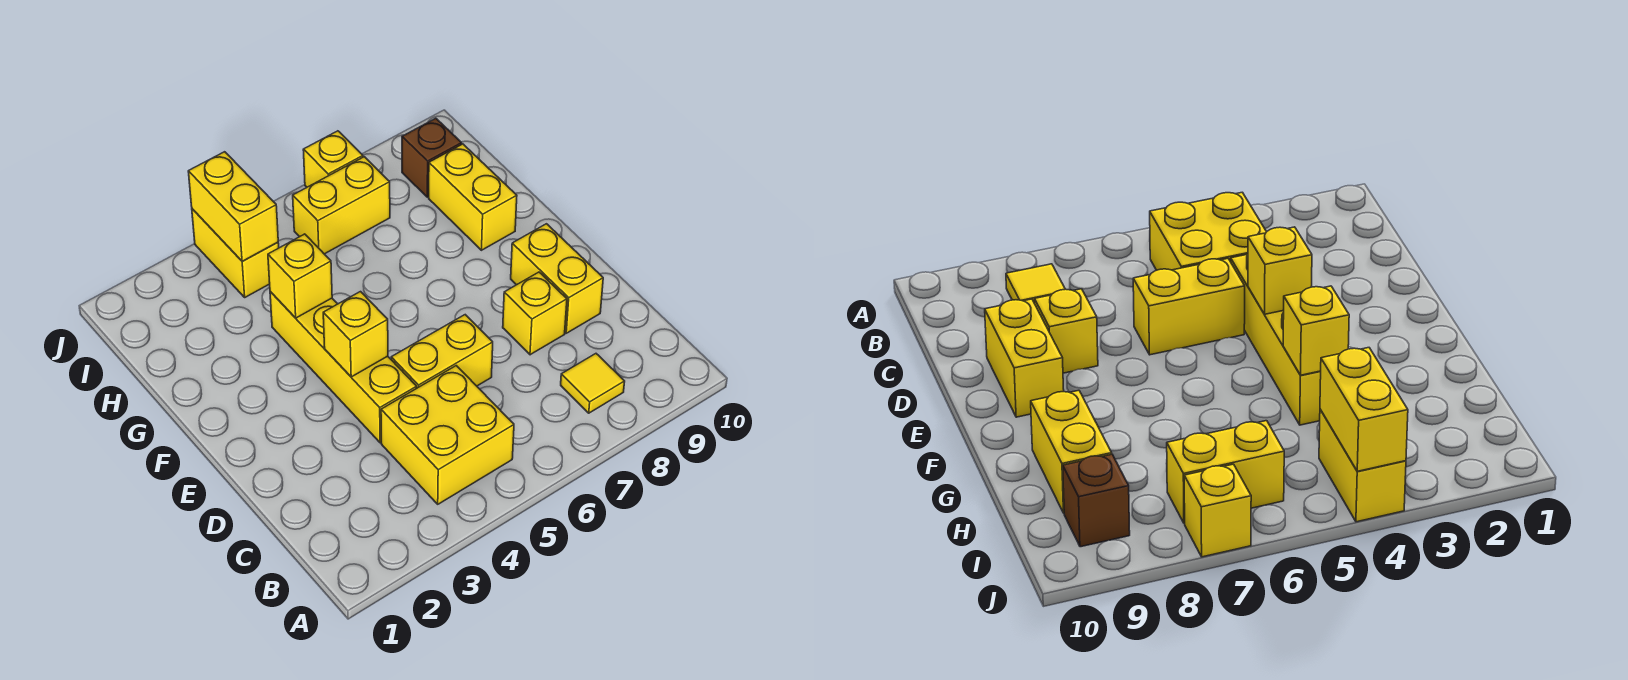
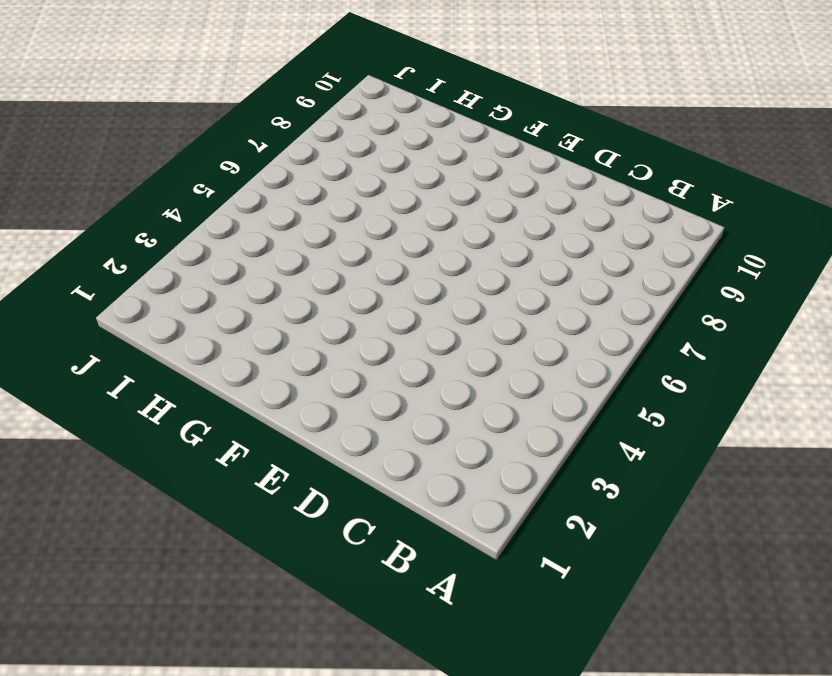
none -> yellow brick B4:C5 level 1
none -> yellow tile B8 level 1
none -> yellow brick D4:G4 level 1

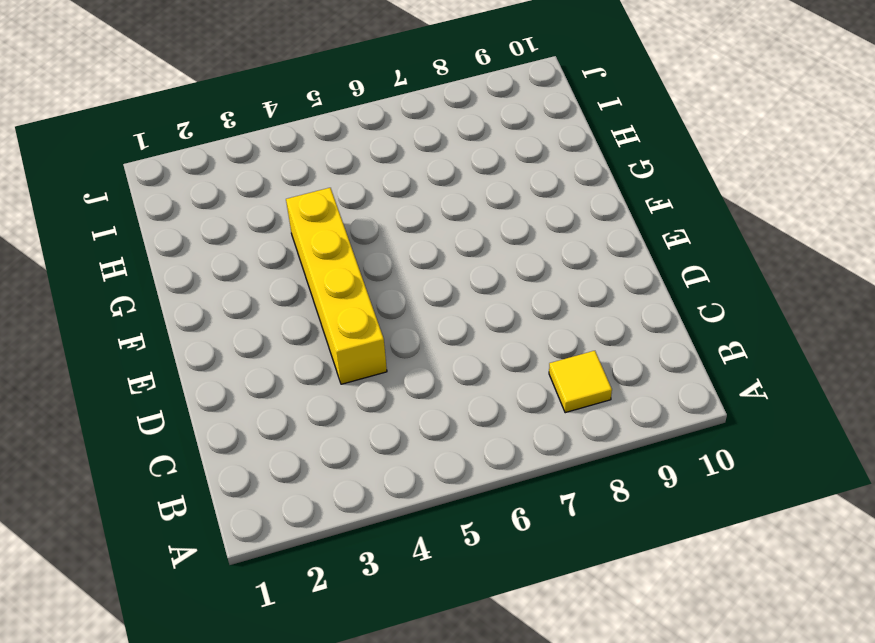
none -> yellow brick B4:C5 level 1
none -> yellow brick D5:D6 level 1
none -> yellow brick D8 level 1

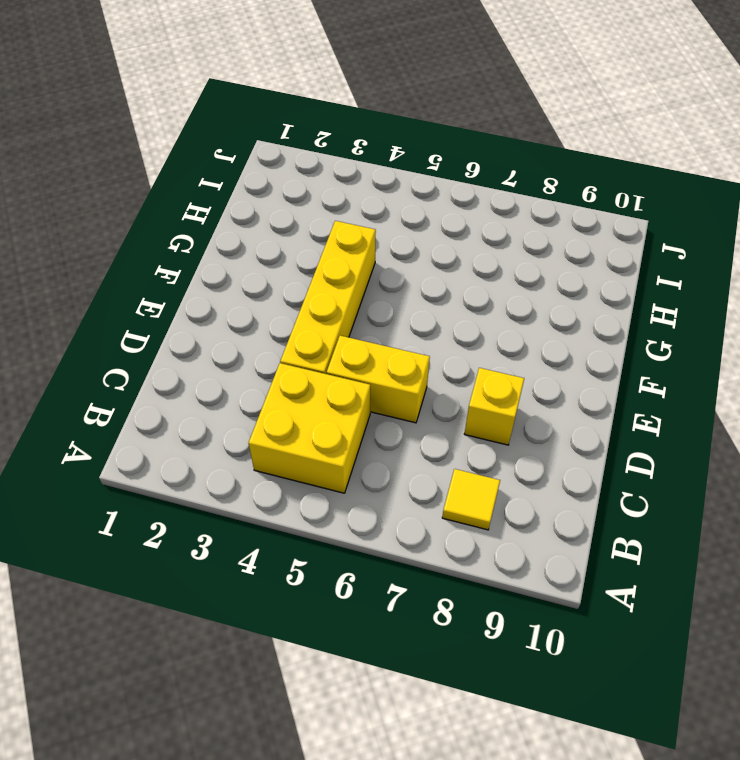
none -> yellow brick D9:E9 level 1
none -> yellow brick G9:H9 level 1
none -> yellow brick I4:J4 level 1

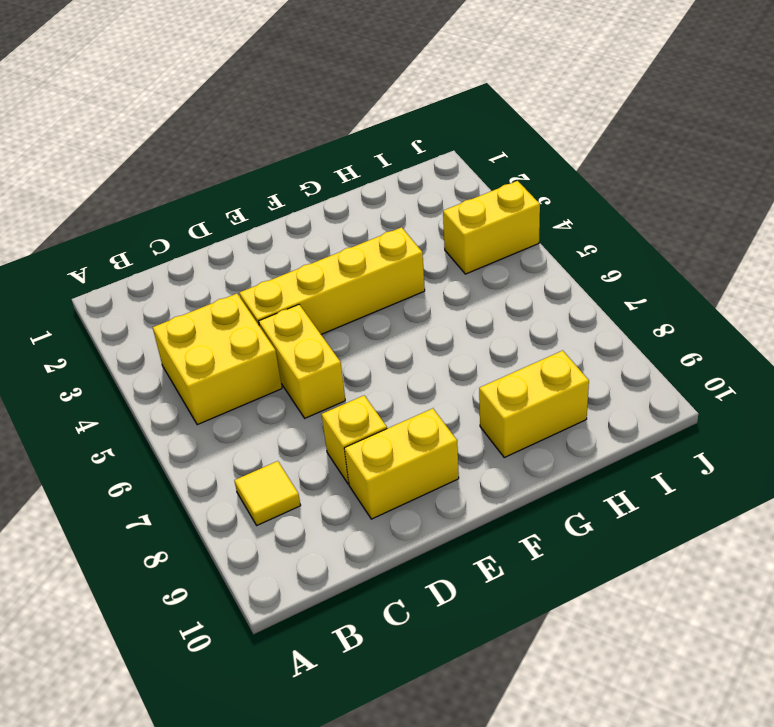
none -> yellow brick I6:I7 level 1
none -> brown brick I9 level 1
none -> yellow brick J7 level 1

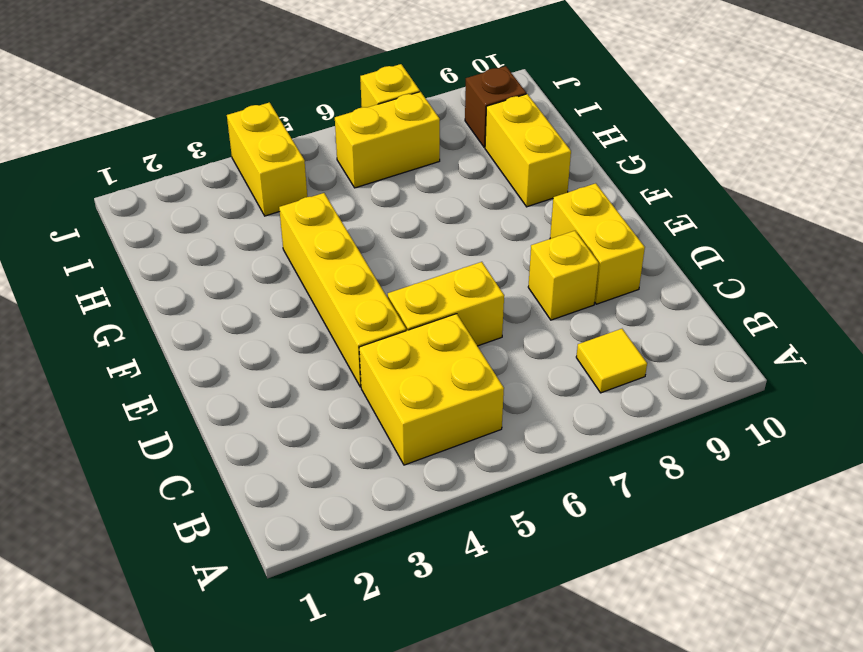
none -> yellow brick E4 level 2
none -> yellow brick G4 level 2
none -> yellow brick I4:J4 level 2

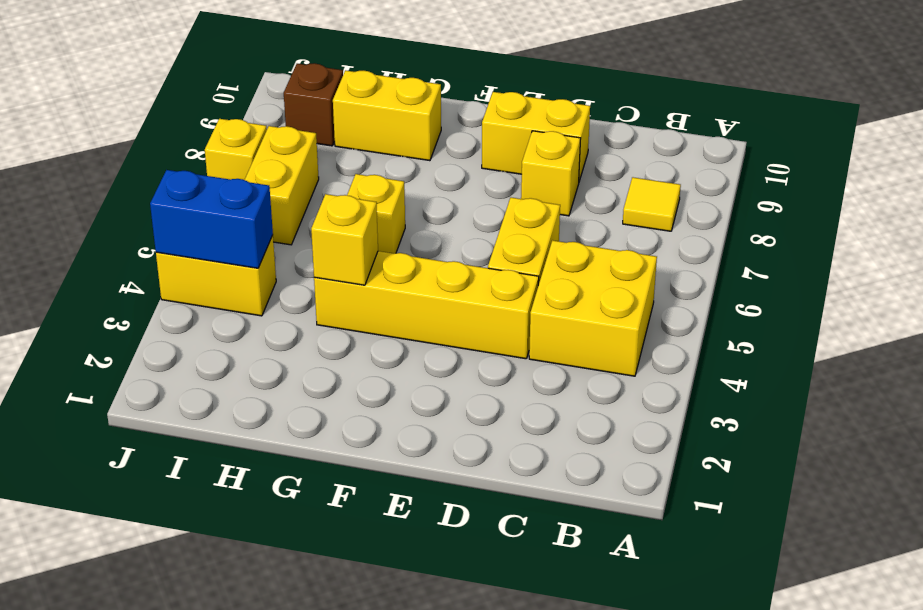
yellow brick G6 level 1 -> yellow brick E4 level 2
blue brick I4:J4 level 2 -> yellow brick I4:J4 level 2

